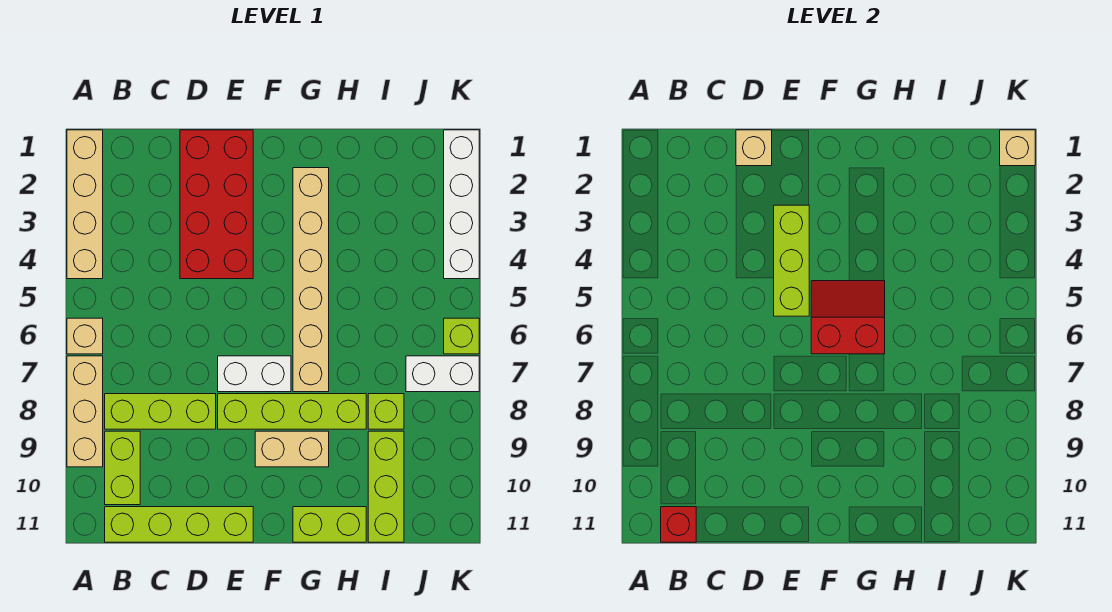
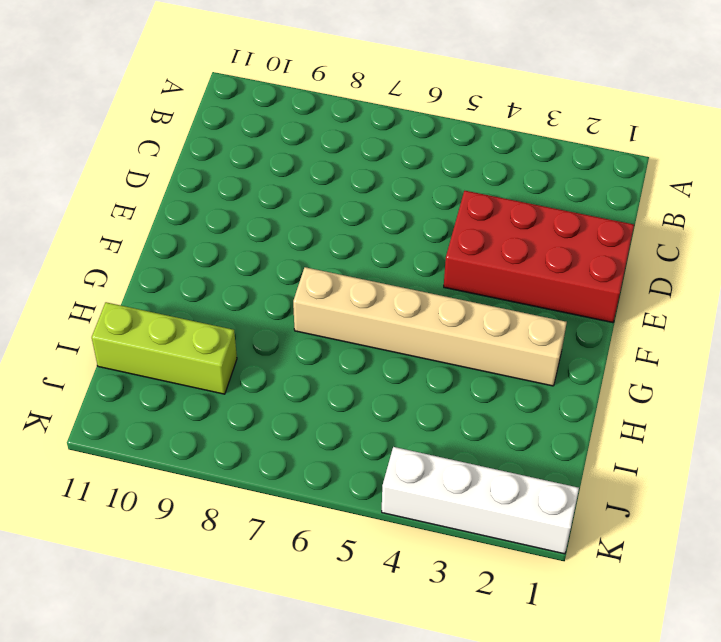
none -> tan brick A1:A4 level 1
none -> tan brick A6 level 1
none -> tan brick A7:A9 level 1

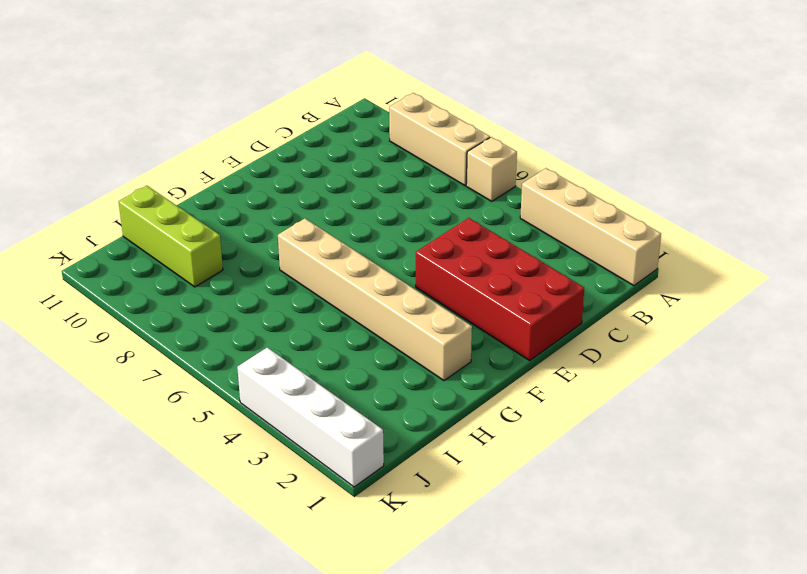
none -> lime brick B8:D8 level 1
none -> lime brick B9:B10 level 1
none -> lime brick B11:E11 level 1

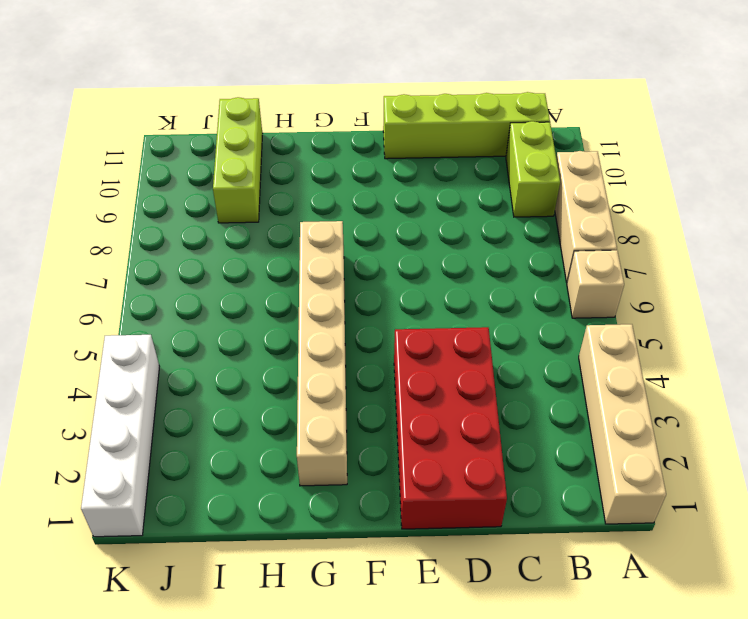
none -> lime brick B8:D8 level 1
none -> white brick E7:F7 level 1
none -> lime brick E8:H8 level 1

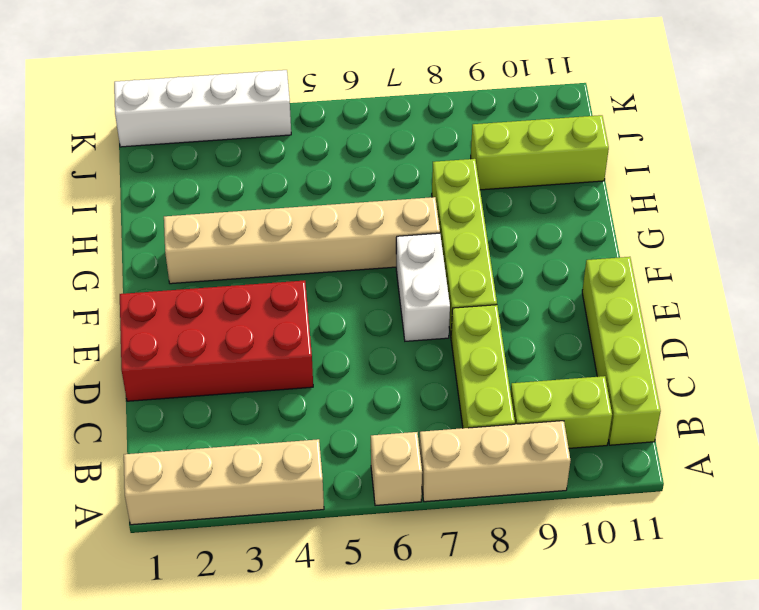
none -> tan brick F9:G9 level 1
none -> lime brick G11:H11 level 1
none -> lime brick I8 level 1

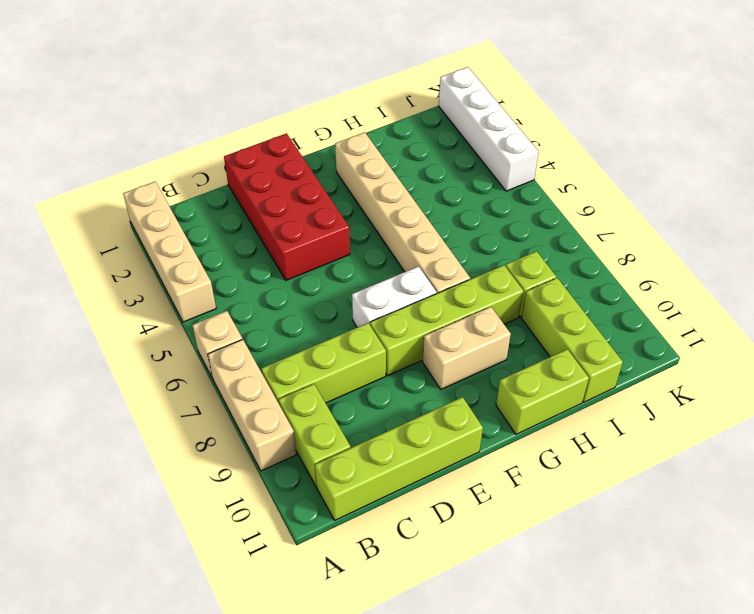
none -> white brick J7:K7 level 1
none -> lime brick K6 level 1
none -> red brick B11 level 2

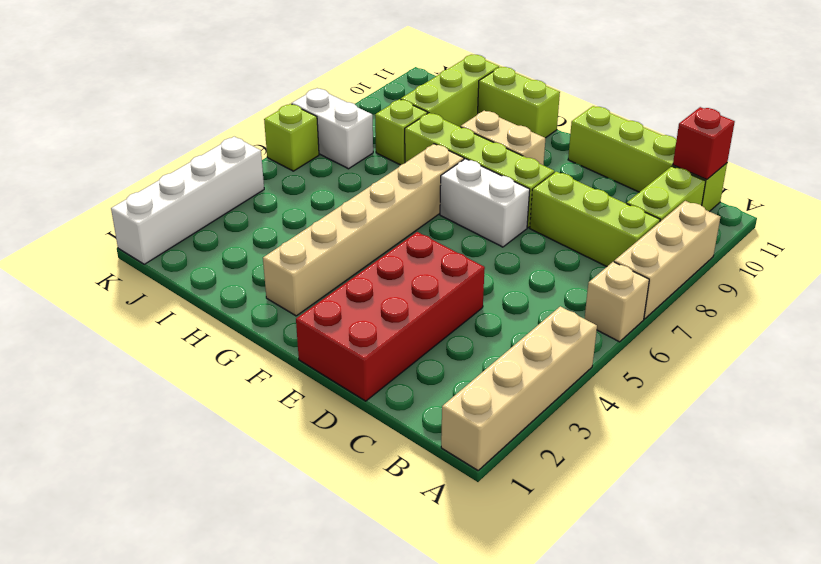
none -> tan brick D1 level 2
none -> lime brick E3:E5 level 2
none -> red slope F5:G6 level 2 top 6

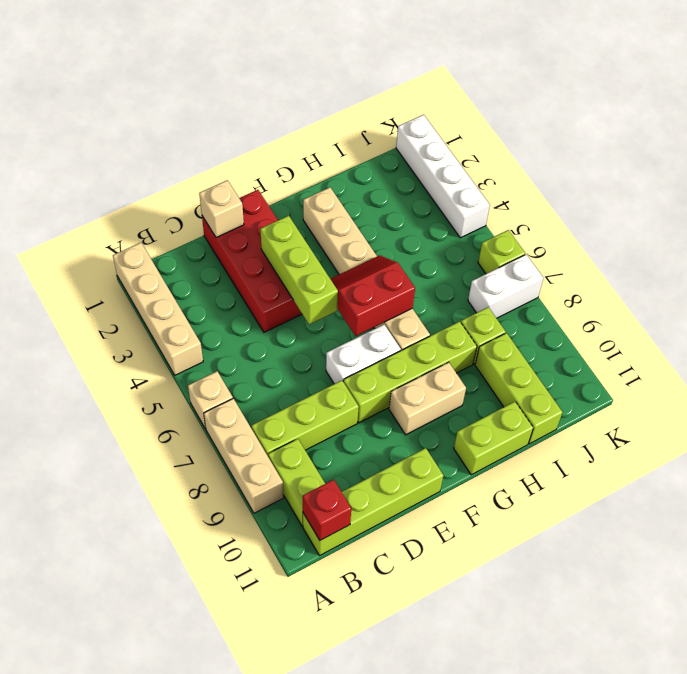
none -> tan brick K1 level 2

